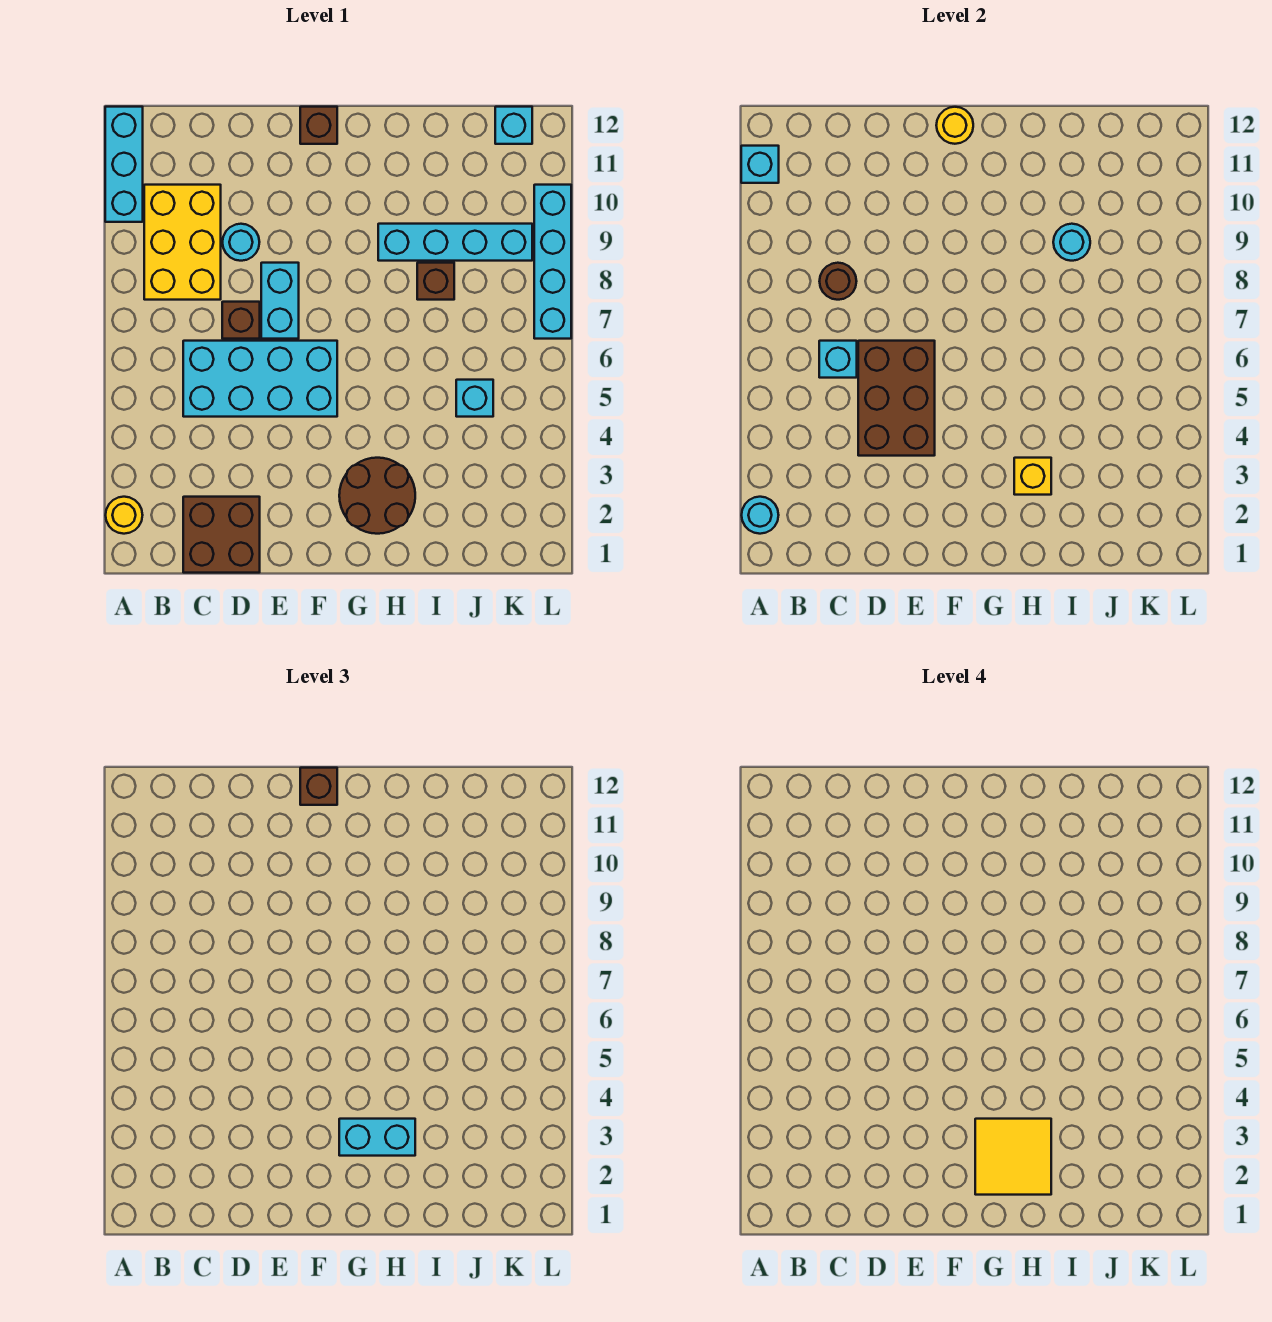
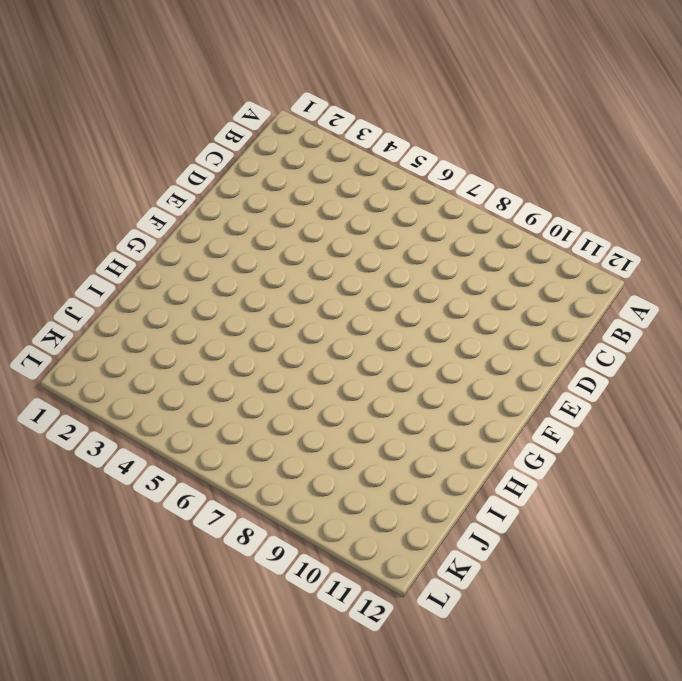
none -> yellow round brick A2 level 1
none -> cyan brick A10:A12 level 1
none -> yellow brick B8:C10 level 1

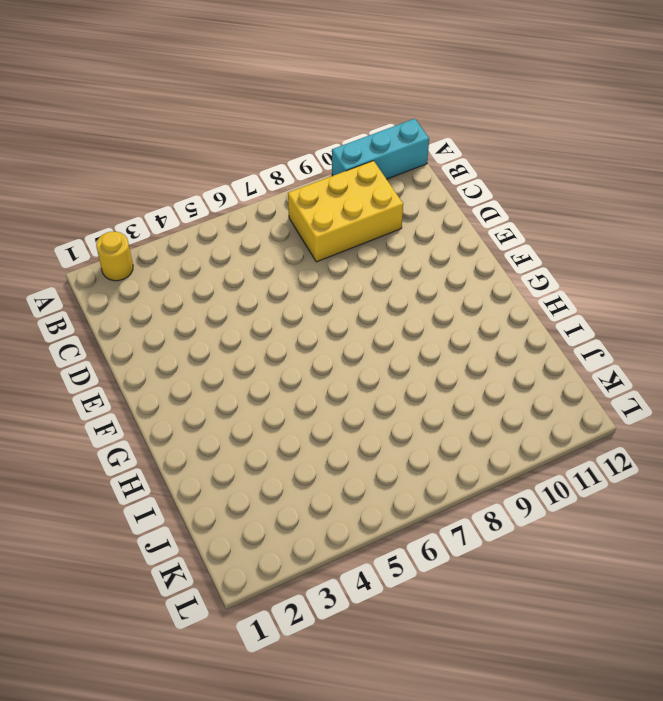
none -> brown brick C1:D2 level 1
none -> cyan brick C5:F6 level 1
none -> brown brick D7 level 1

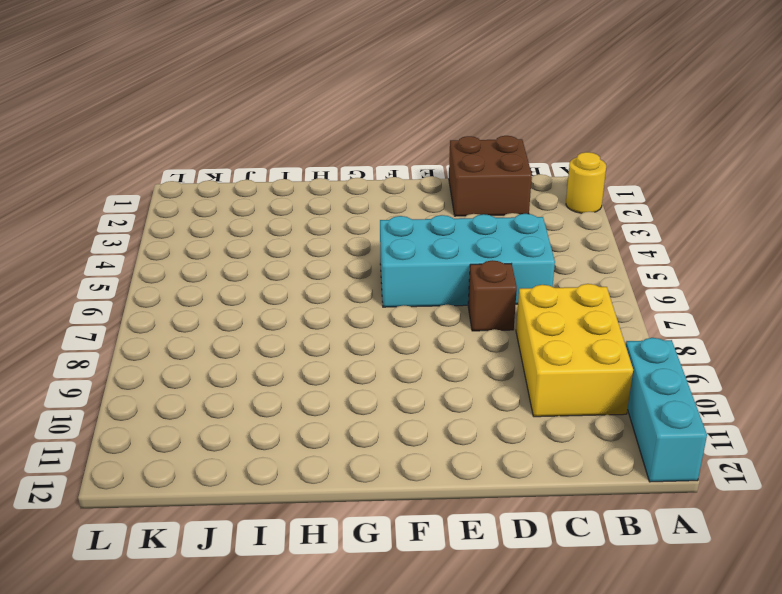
none -> cyan round brick D9 level 1
none -> cyan brick E7:E8 level 1
none -> brown brick F12 level 1

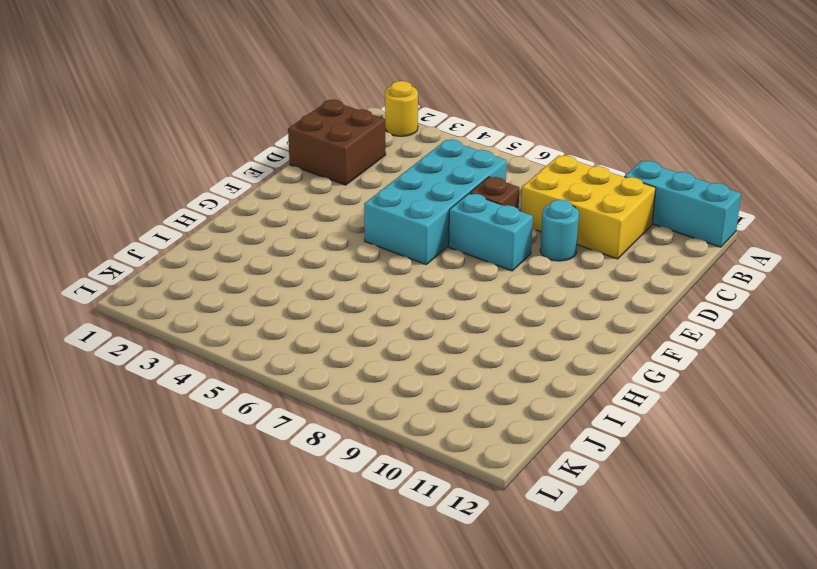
none -> brown brick F12 level 1
none -> brown round brick G2:H3 level 1
none -> cyan brick H9:K9 level 1

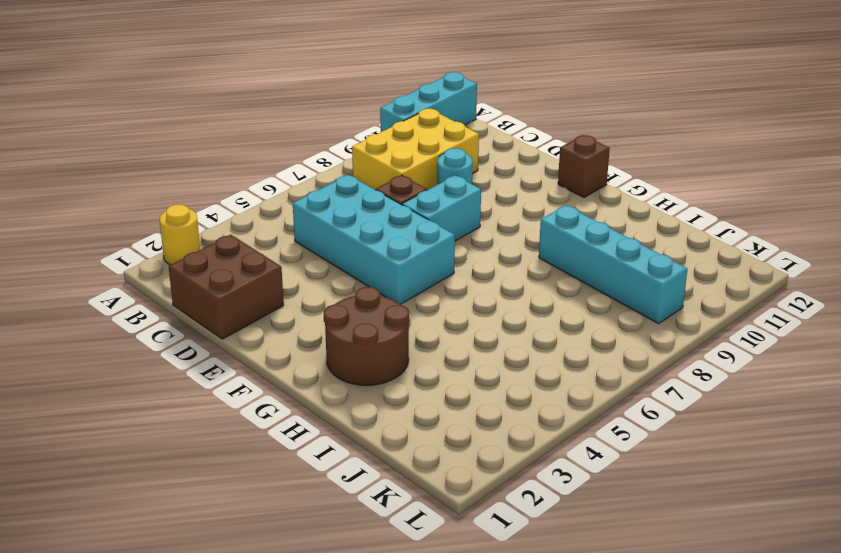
none -> brown brick I8 level 1
none -> cyan brick J5 level 1
none -> cyan brick K12 level 1

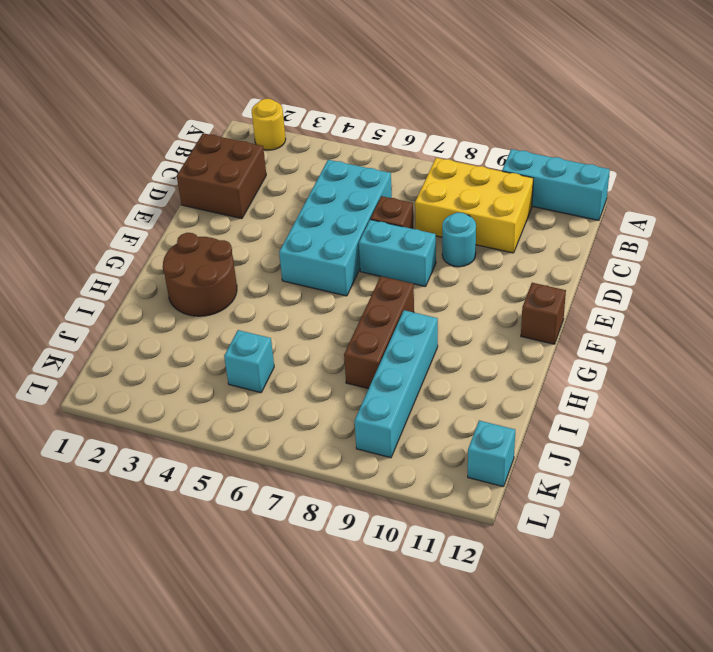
brown brick G8:I8 level 1 -> brown brick I8 level 1
none -> cyan brick L7:L10 level 1
none -> cyan round brick A2 level 2
none -> cyan brick A11 level 2

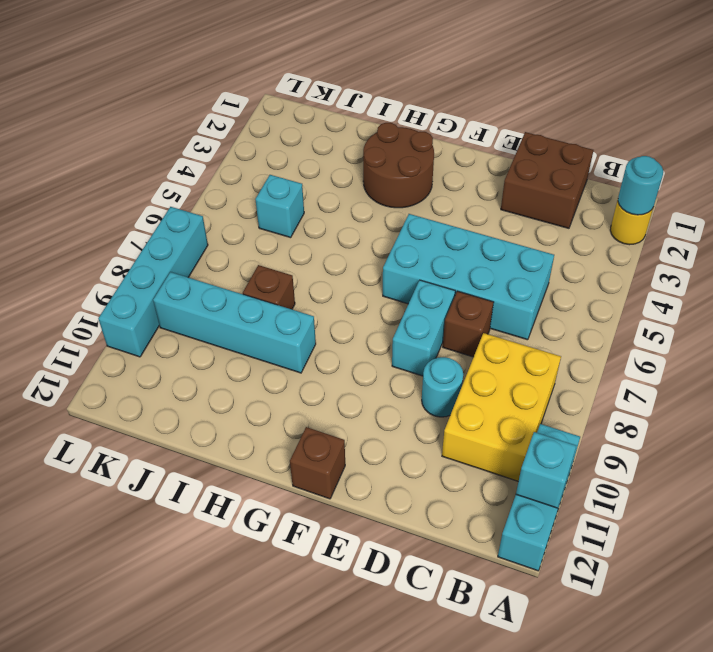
none -> cyan brick K12 level 1
none -> cyan brick C6 level 2
none -> brown round brick C8 level 2

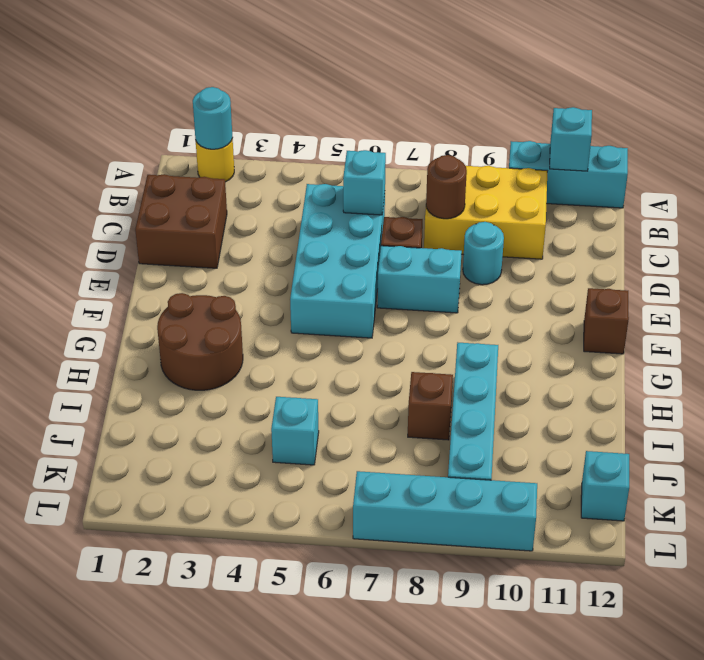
none -> brown brick D4:E6 level 2
none -> yellow round brick F12 level 2
none -> yellow brick H3 level 2

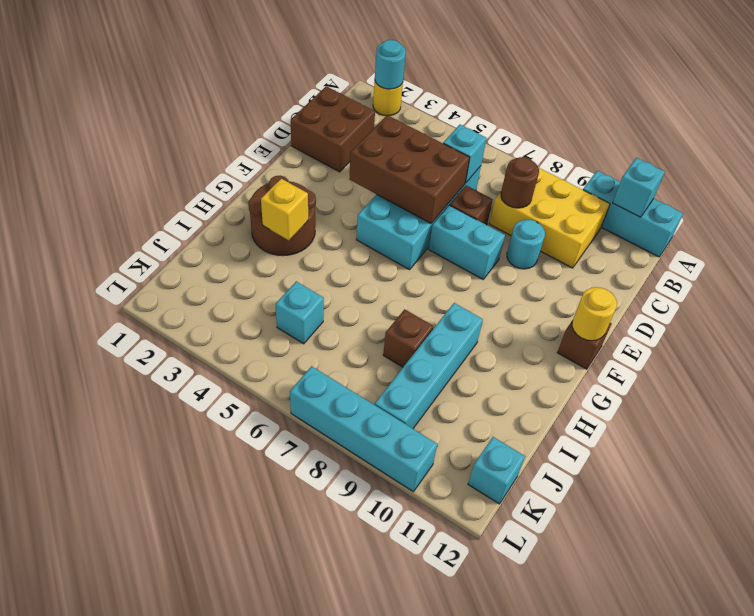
none -> cyan round brick I9 level 2
none -> brown brick F12 level 3
none -> cyan brick G3:H3 level 3

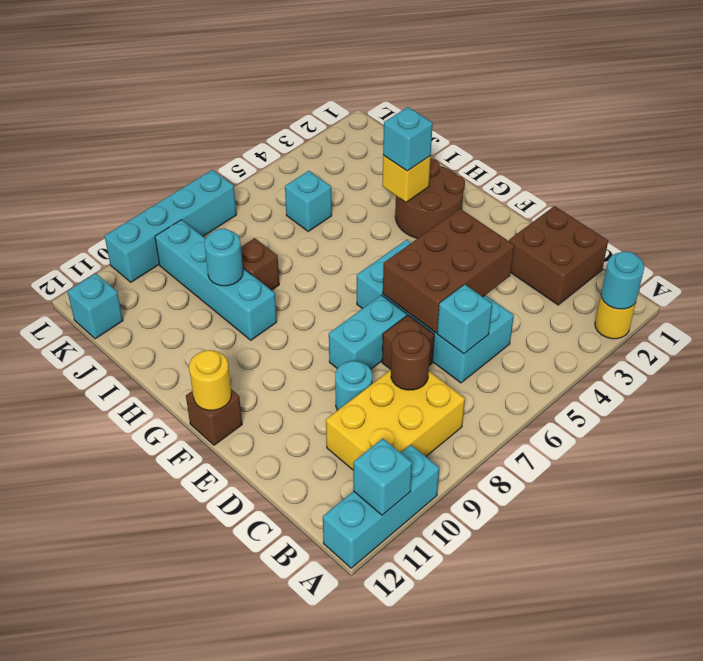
cyan brick H3 level 3 -> cyan brick G3:H3 level 3
none -> brown brick F12 level 3
none -> yellow tile G2:H3 level 4

